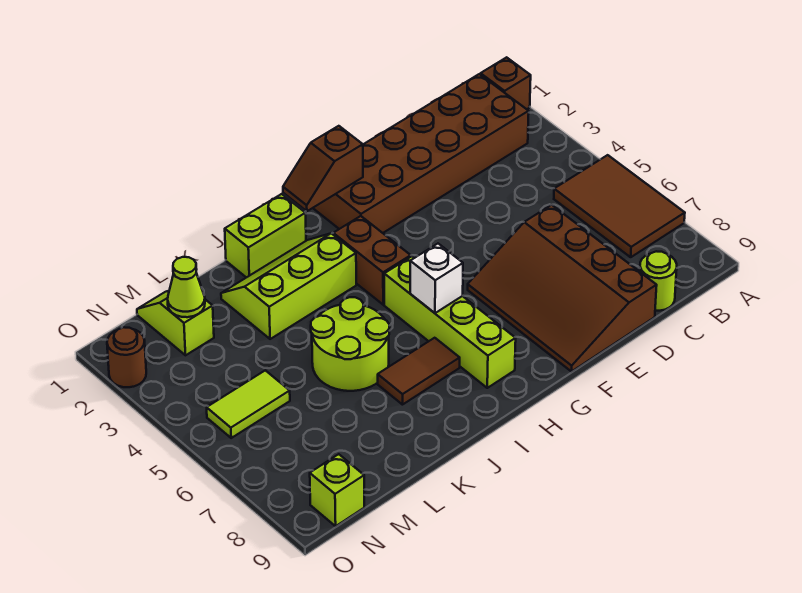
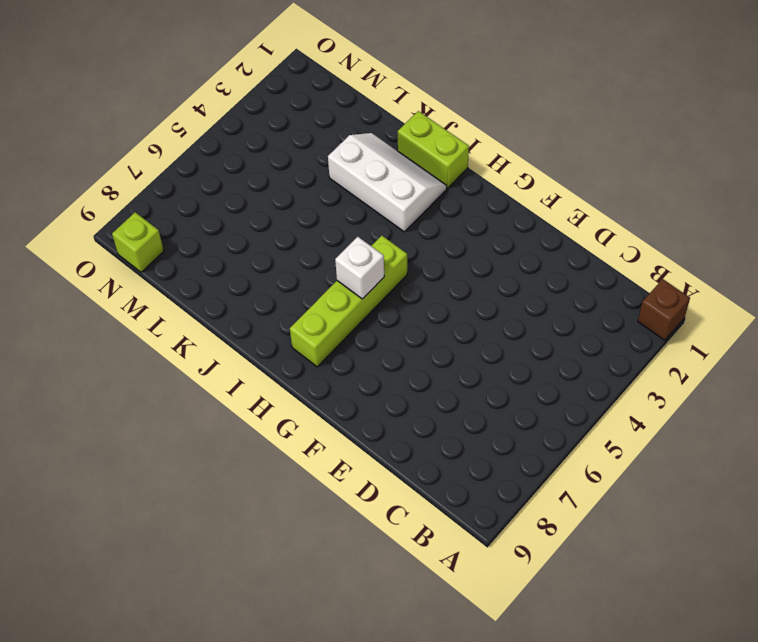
white slope I2:K3 level 1 top 3 -> lime slope I2:K3 level 1 top 3
none -> brown tile A5:B7 level 1
none -> brown brick B1:G2 level 1
none -> lime round brick C9 level 1

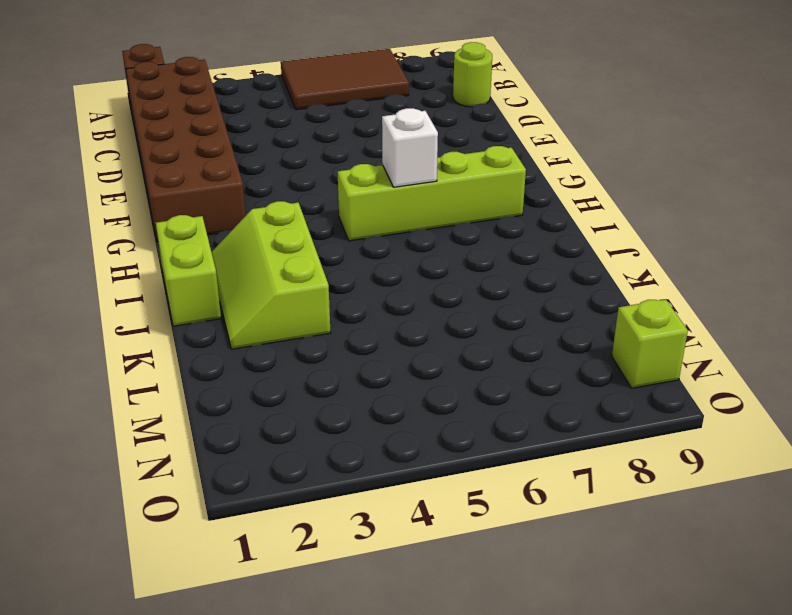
none -> brown slope D6:F9 level 1 top D
none -> brown brick H3:H4 level 1
none -> brown tile I7:J7 level 1

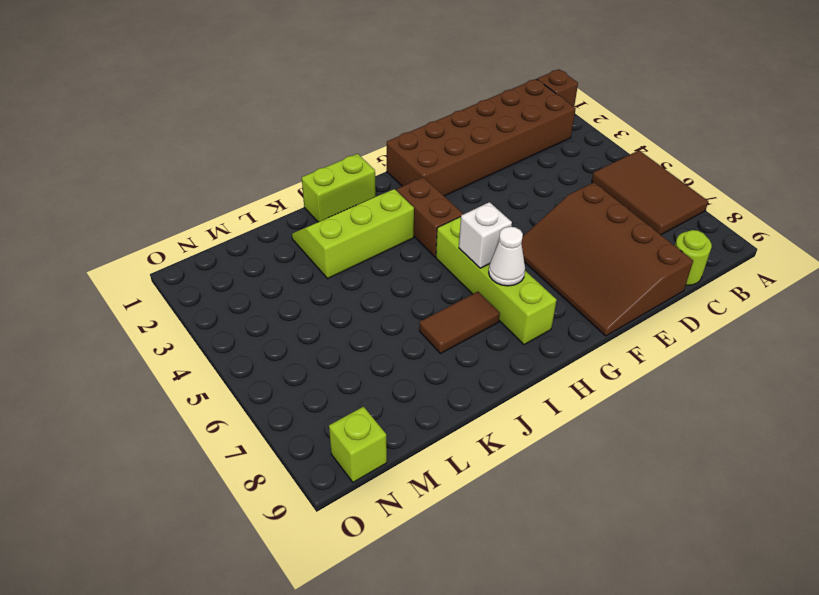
white cone H7 level 2 -> none
none -> lime round brick J5:K6 level 1
none -> lime slope M1:M2 level 1 top 2
none -> lime tile M5:N5 level 1

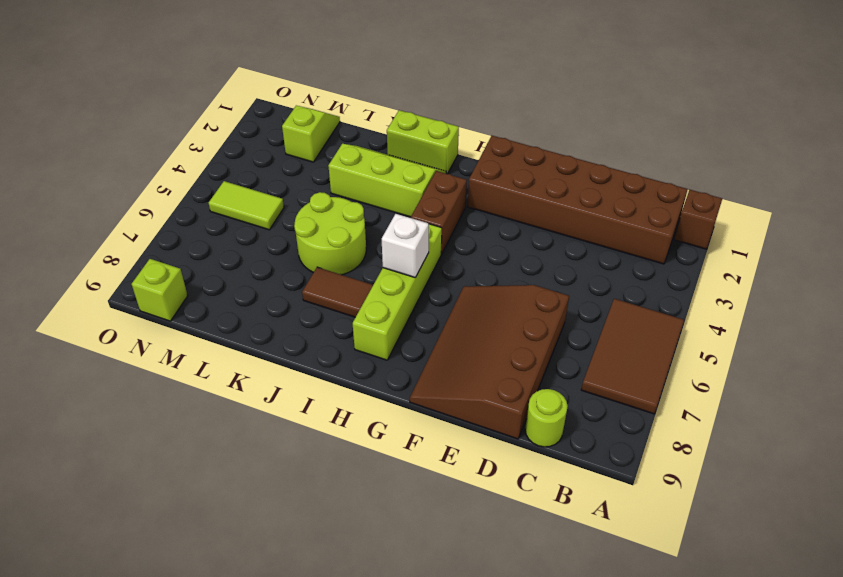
none -> brown round brick O2 level 1
none -> brown slope G1:H1 level 2 top G
none -> lime cone M2 level 2

